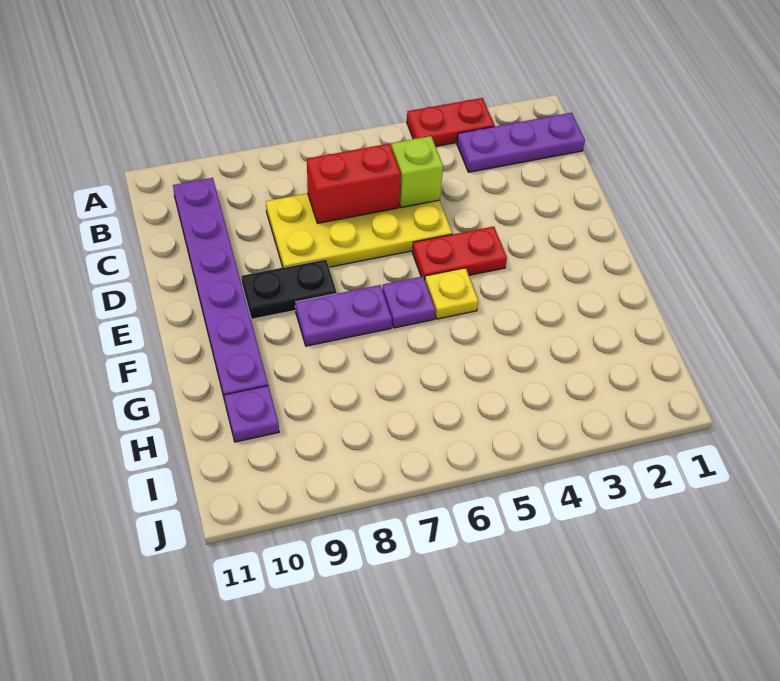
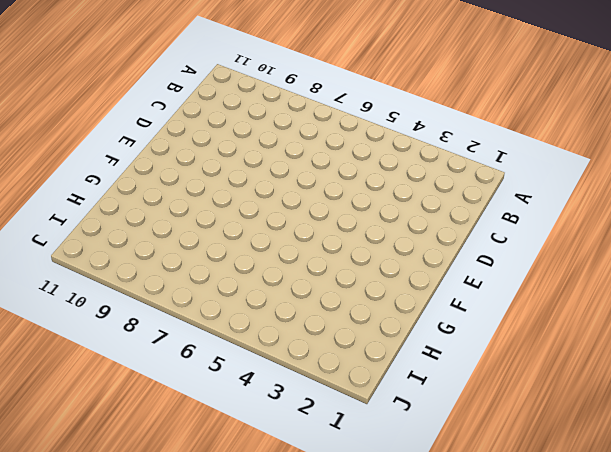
none -> red plate A3:A4 level 1
none -> purple plate B1:B3 level 1
none -> purple plate B10:G10 level 1

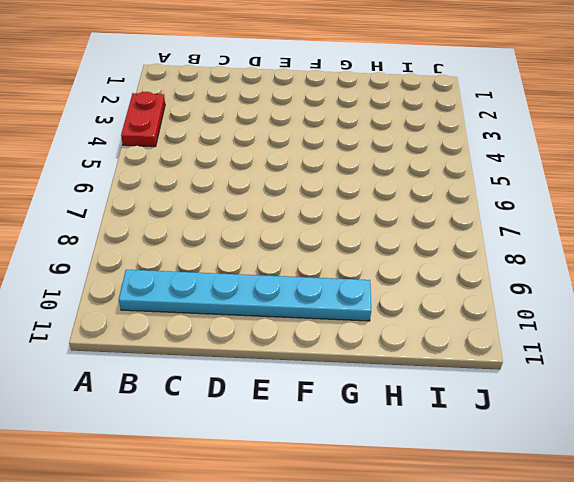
cyan plate B10:G10 level 1 -> purple plate B10:G10 level 1
none -> purple plate B1:B3 level 1
none -> yellow plate C5:D8 level 1
none -> red plate E4:E5 level 1

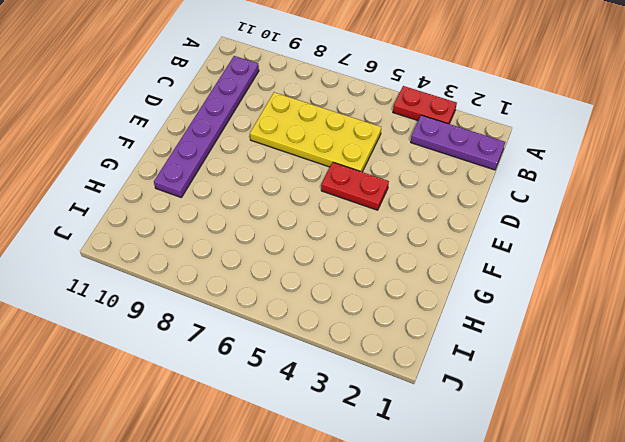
none -> black plate E8:E9 level 1
none -> yellow plate F5 level 1
none -> purple plate F6 level 1

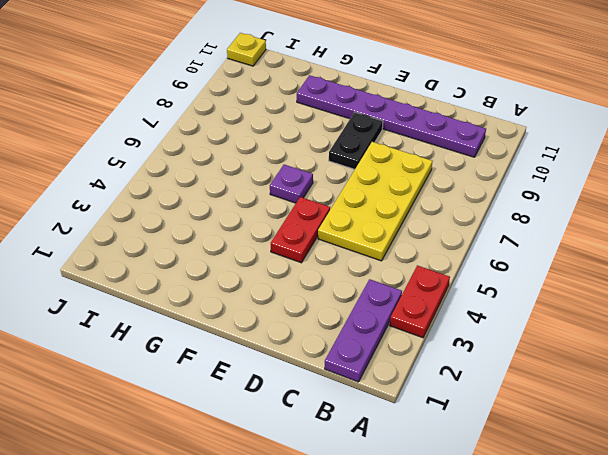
yellow plate J11 level 1 -> yellow plate F5 level 1
none -> purple plate F7:F8 level 1
none -> purple plate H10 level 1
none -> lime brick C5 level 2

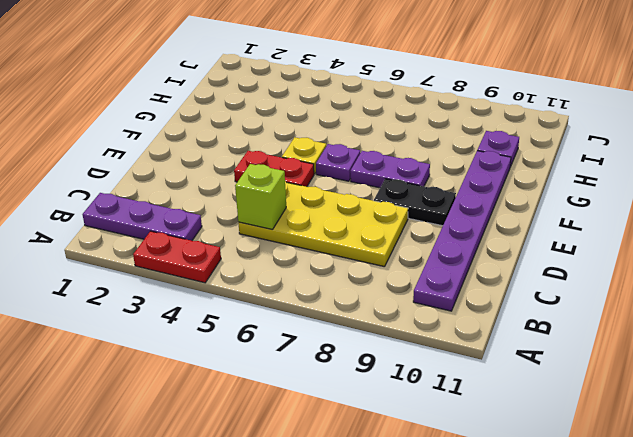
none -> red brick C6:C7 level 2

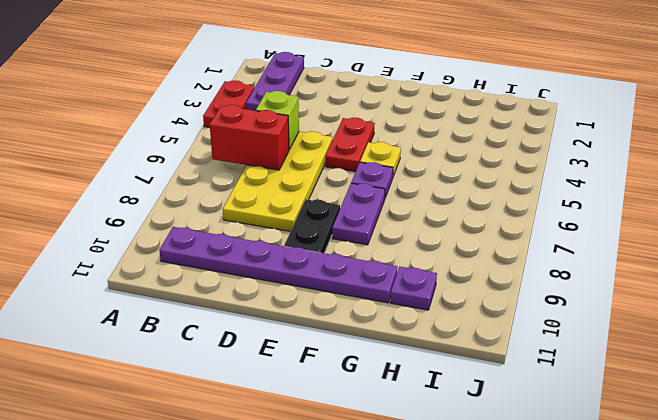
red brick B6:C6 level 2 -> red brick C6:C7 level 2

